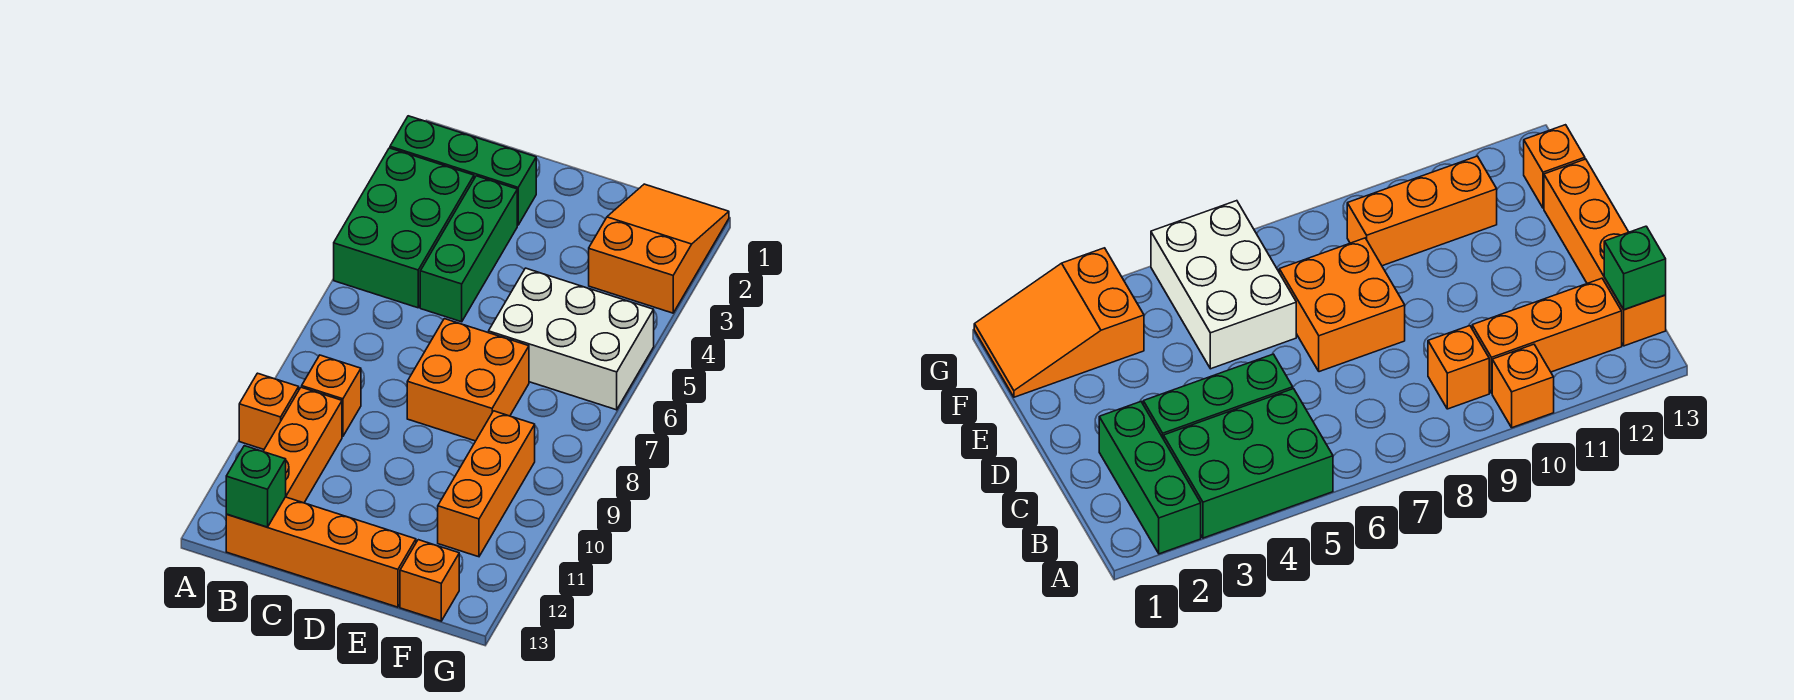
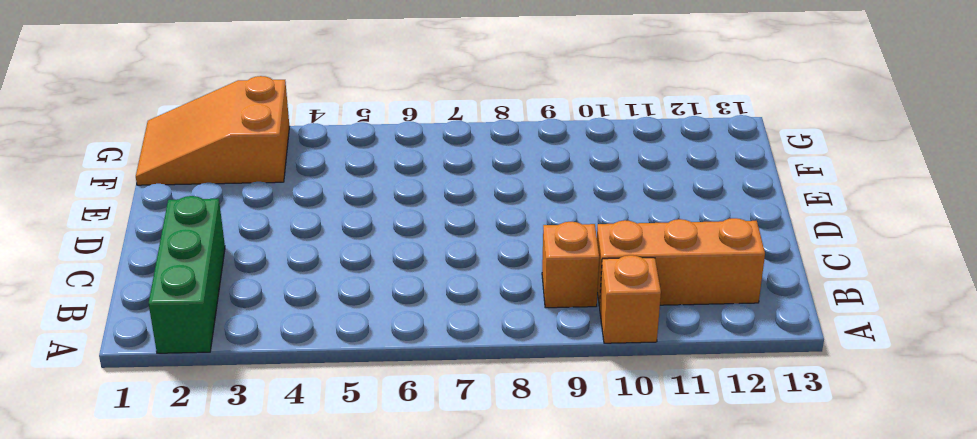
none -> green brick A3:B5 level 1
none -> orange brick B13:E13 level 1
none -> green brick C3:C5 level 1

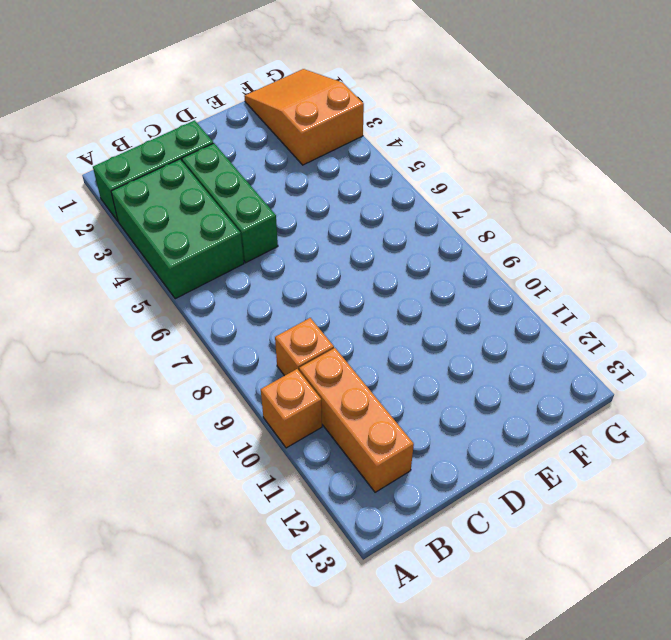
none -> orange brick B13:E13 level 1
none -> orange brick D7:E8 level 1
none -> white brick E5:G6 level 1

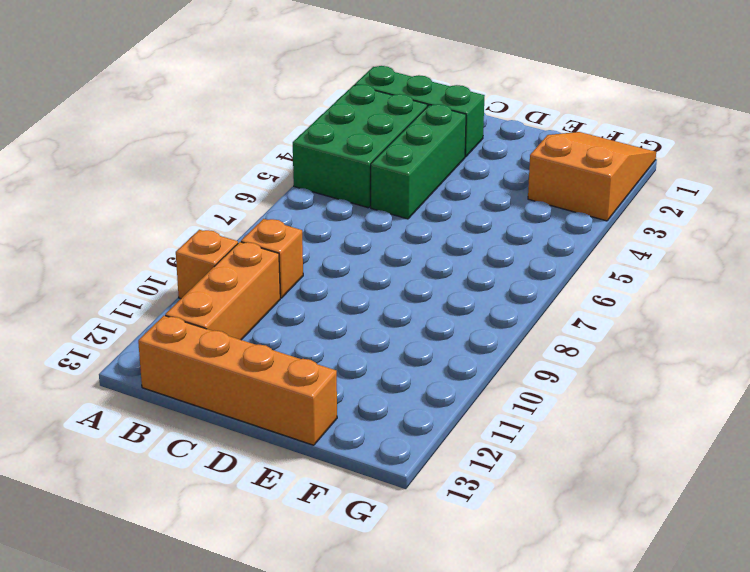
none -> orange brick D7:E8 level 1
none -> white brick E5:G6 level 1
none -> orange brick F9:F11 level 1

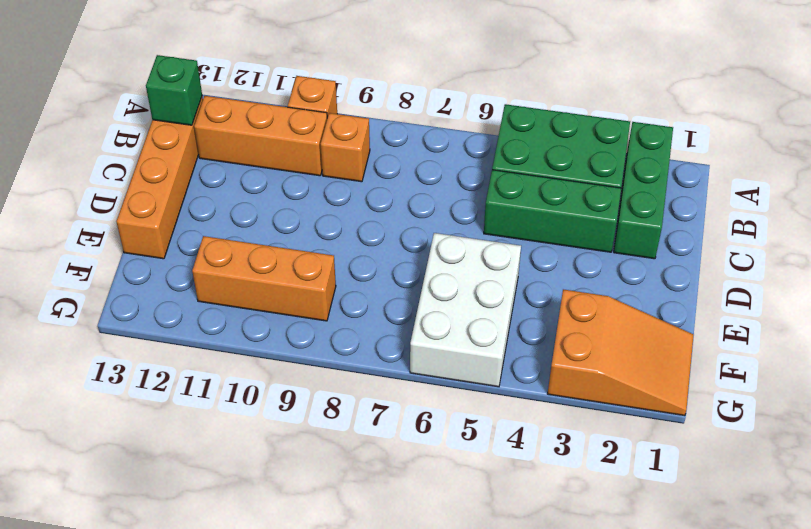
none -> orange brick D7:E8 level 1
none -> orange brick F13 level 1

